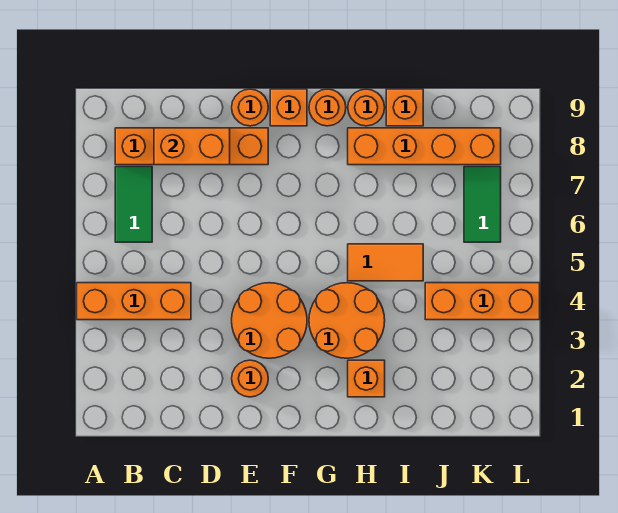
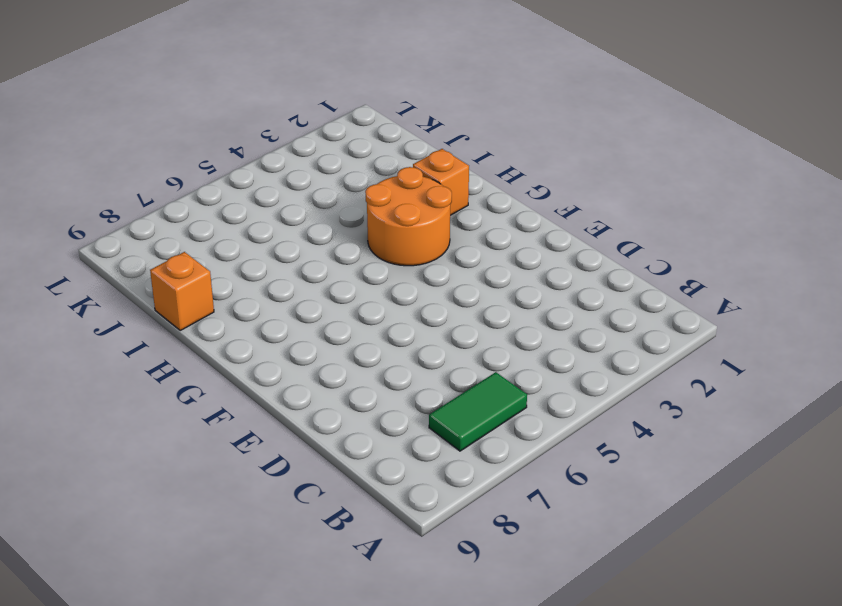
none -> orange brick A4:C4 level 1
none -> orange brick B8:E8 level 1
none -> orange round brick E2 level 1

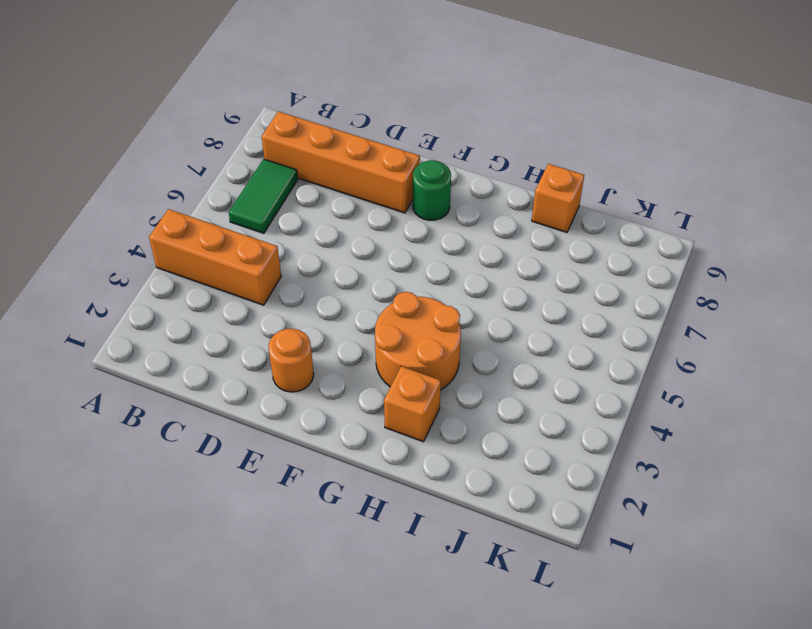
green round brick F8 level 1 -> none
none -> orange round brick E3:F4 level 1
none -> orange round brick E9 level 1
none -> orange brick F9 level 1

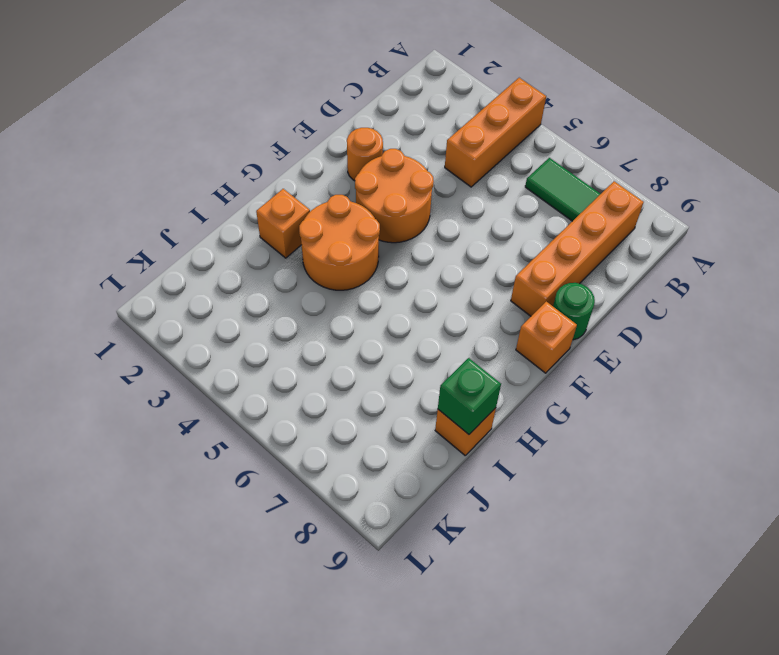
green round brick E9 level 1 -> orange round brick E9 level 1
green brick I9 level 2 -> none
none -> orange round brick G9 level 1
none -> orange tile H5:I5 level 1
none -> orange brick H8:K8 level 1

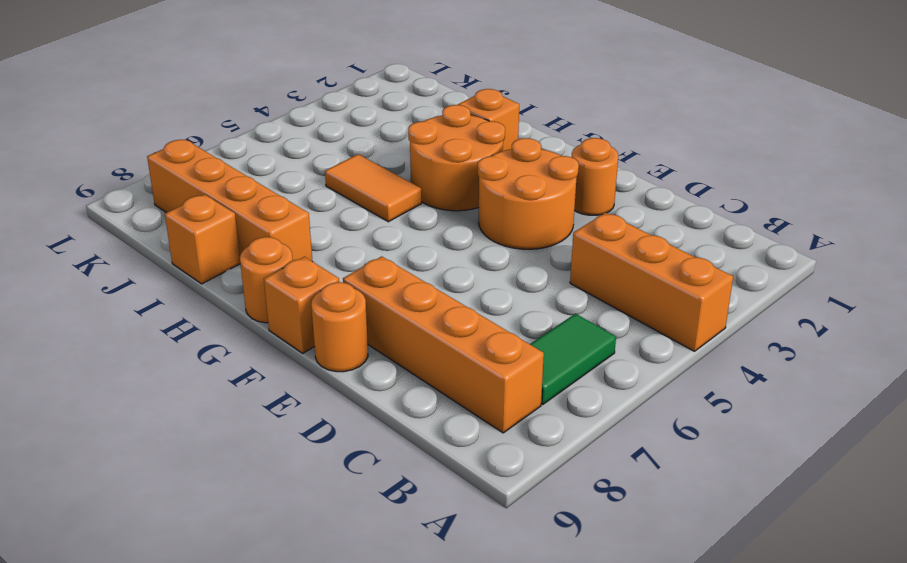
none -> orange round brick H9 level 1
none -> orange brick J4:L4 level 1
none -> green tile K6:K7 level 1

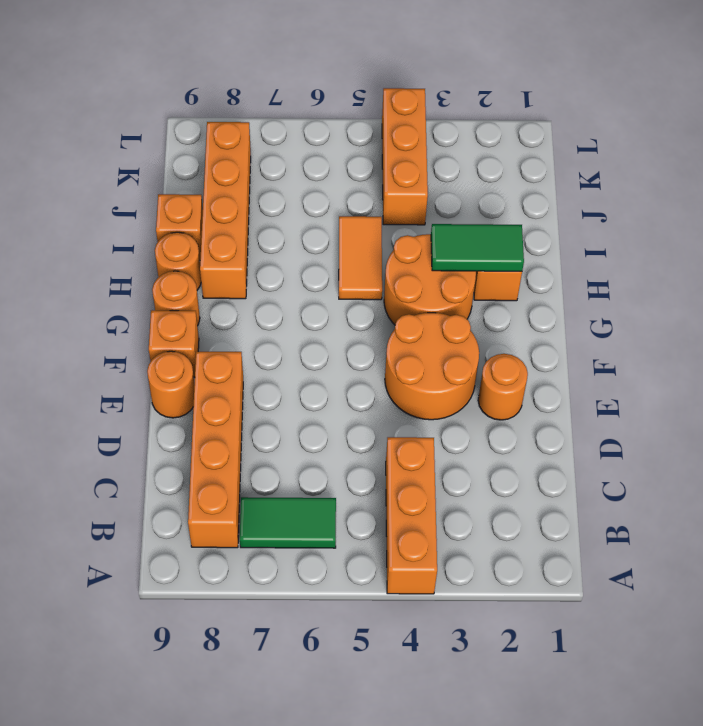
green tile H2:H3 level 2 -> green tile K6:K7 level 1
none -> orange brick C8:D8 level 2

